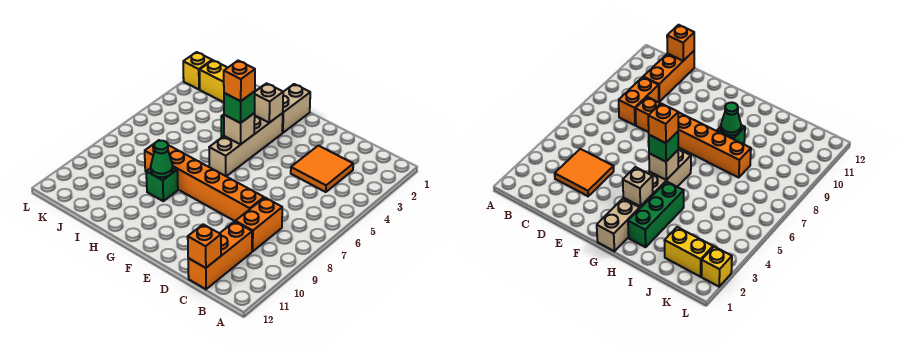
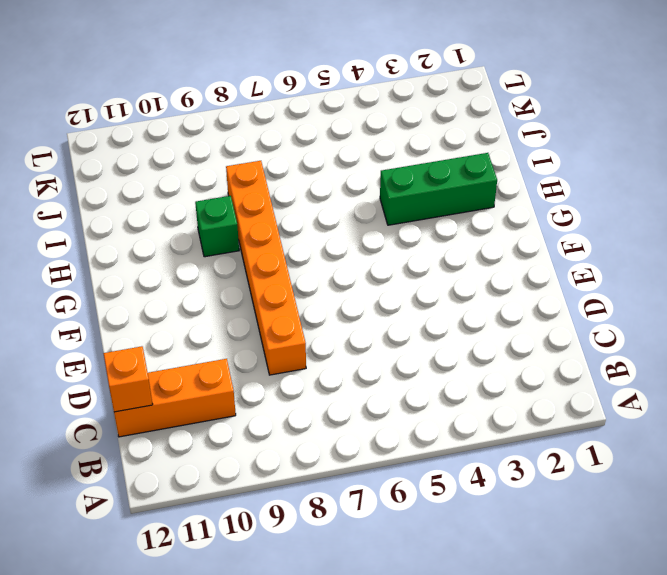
none -> orange tile C3:D4 level 1
none -> orange brick C8:C9 level 1
none -> tan brick G1:G2 level 1

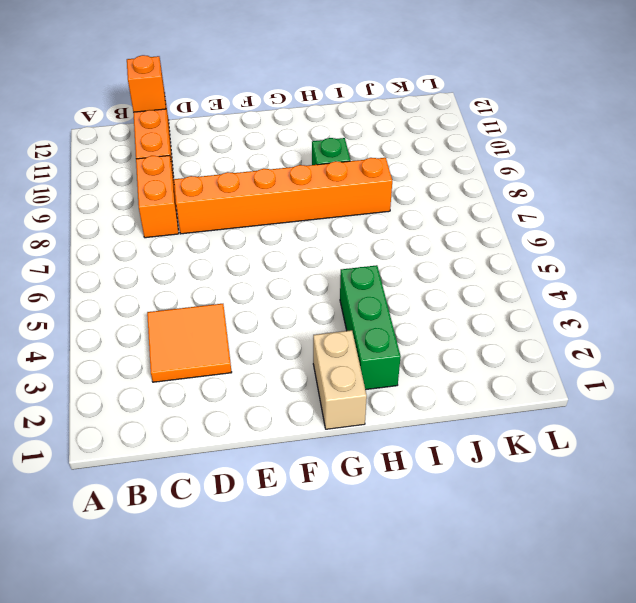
none -> tan brick G3:G6 level 1
none -> yellow brick J2:K2 level 1
none -> yellow brick L2 level 1

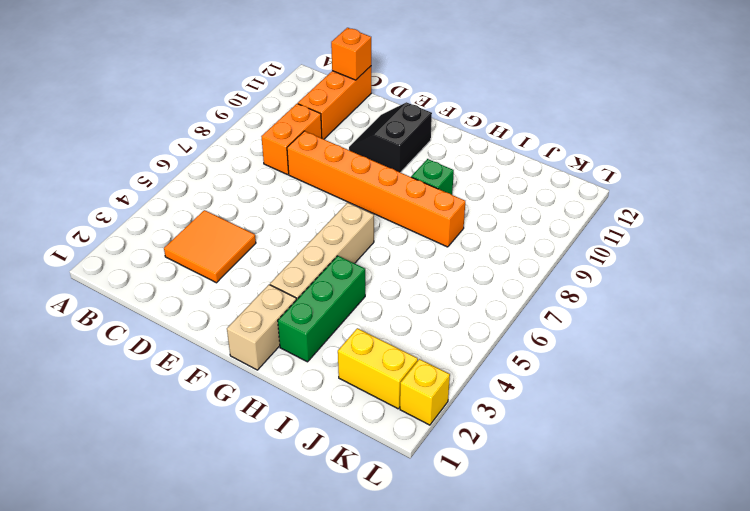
black slope E10:F11 level 1 top F -> none
none -> tan brick G3 level 2
none -> tan brick G5 level 2
none -> green cone H9 level 2

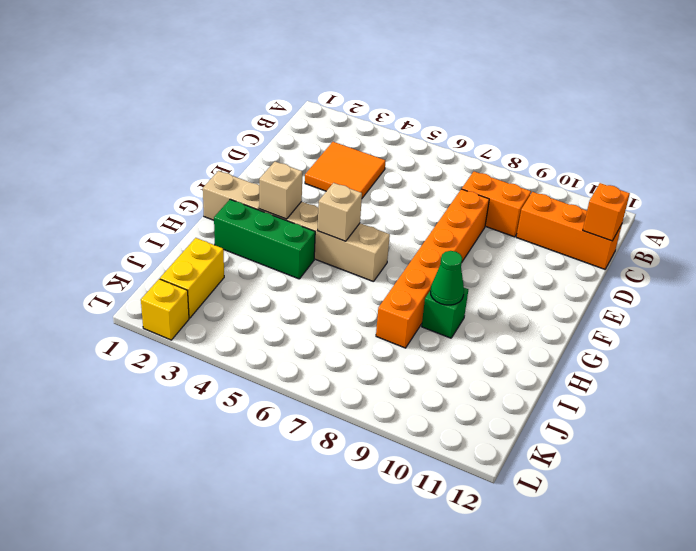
none -> green brick G5 level 3
none -> orange brick G5 level 4

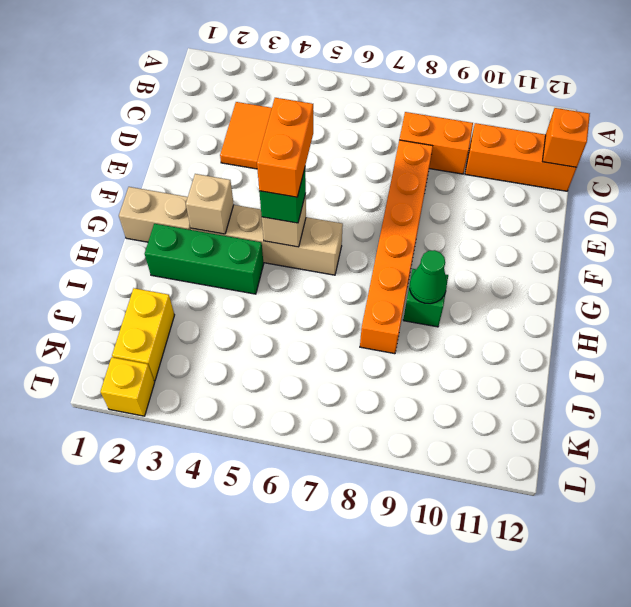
orange brick F5:G5 level 4 -> orange brick G5 level 4

